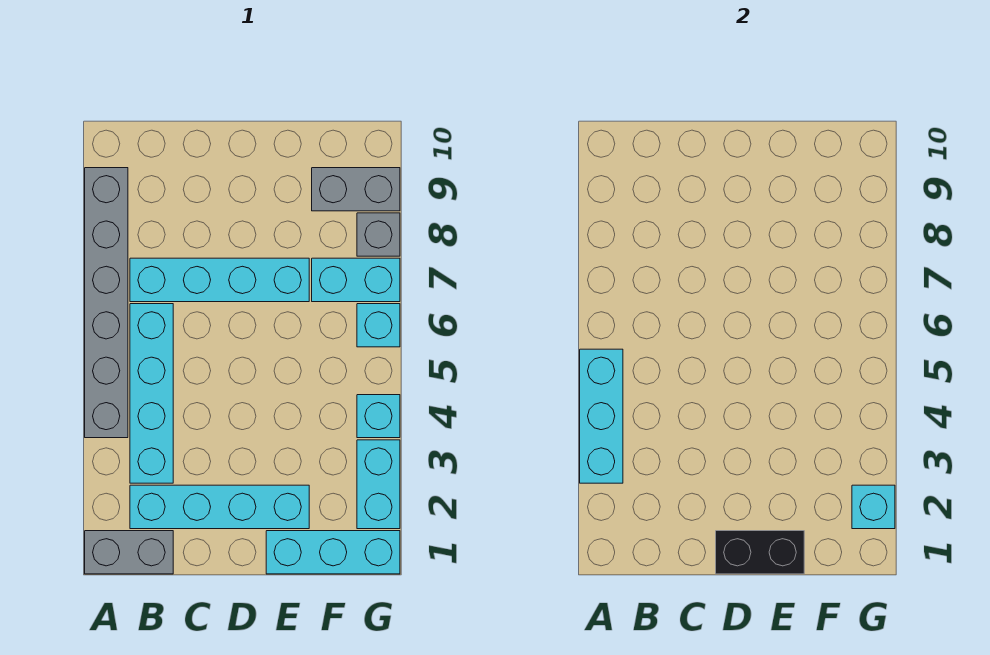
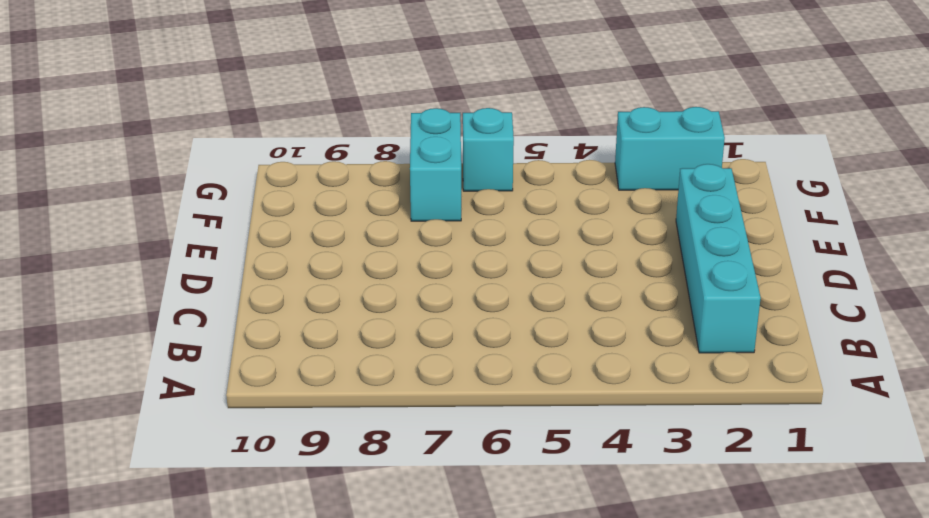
none -> grey brick A1:B1 level 1
none -> grey brick A4:A9 level 1
none -> cyan brick B3:B6 level 1

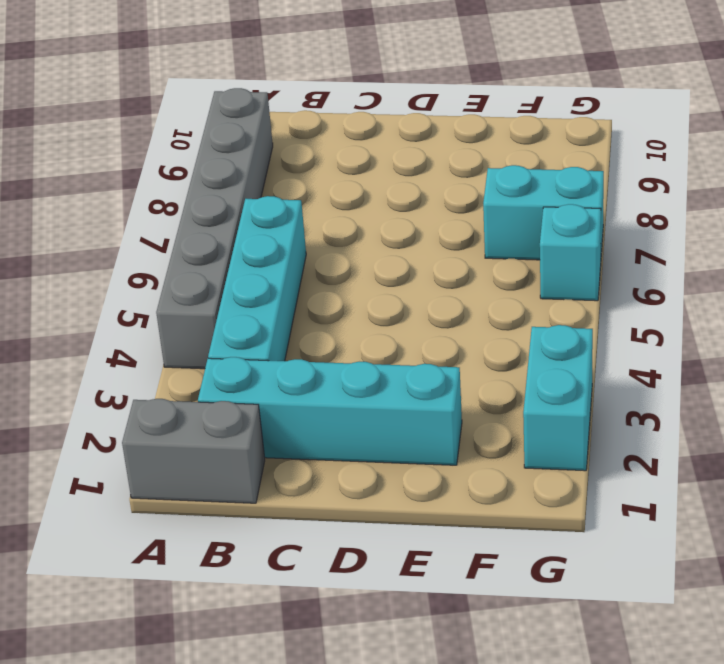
none -> cyan brick B7:E7 level 1
none -> cyan brick E1:G1 level 1
none -> grey brick F9:G9 level 1

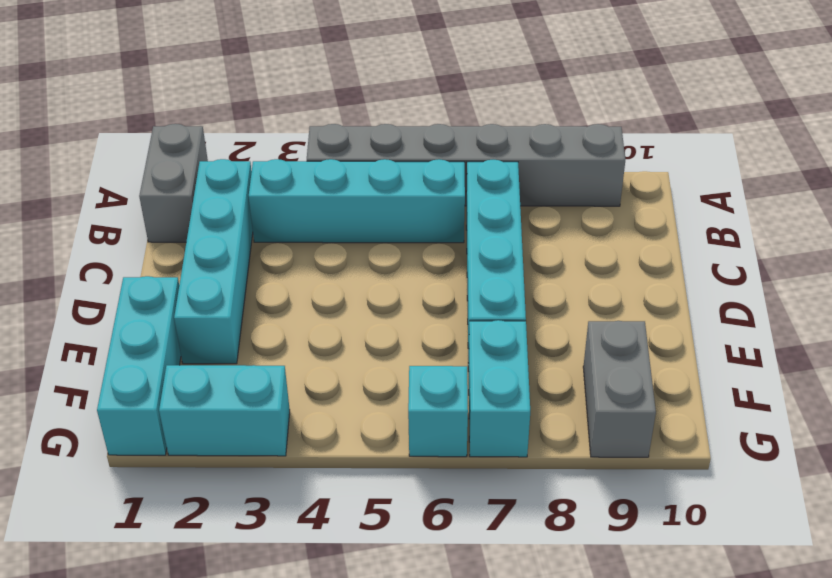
none -> cyan brick G4 level 1
none -> grey brick G8 level 1
none -> cyan brick A3:A5 level 2

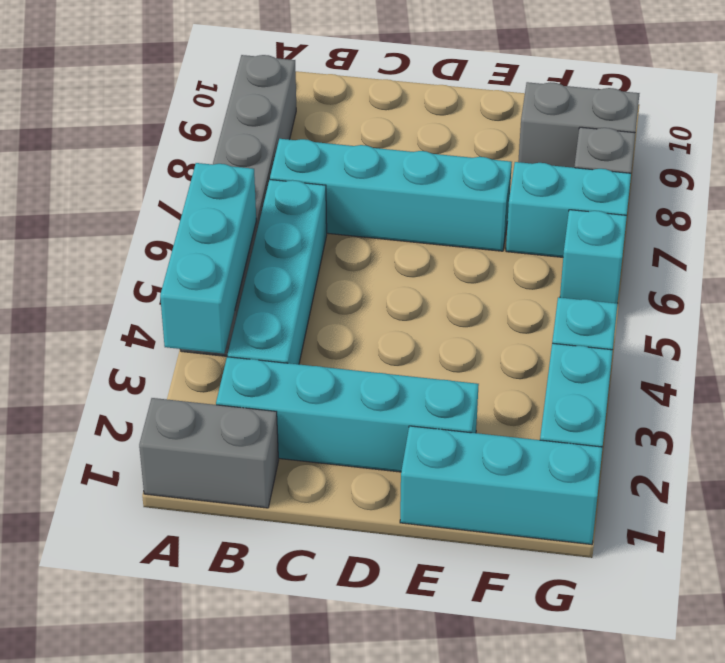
none -> black brick D1:E1 level 2
none -> cyan brick G2 level 2

